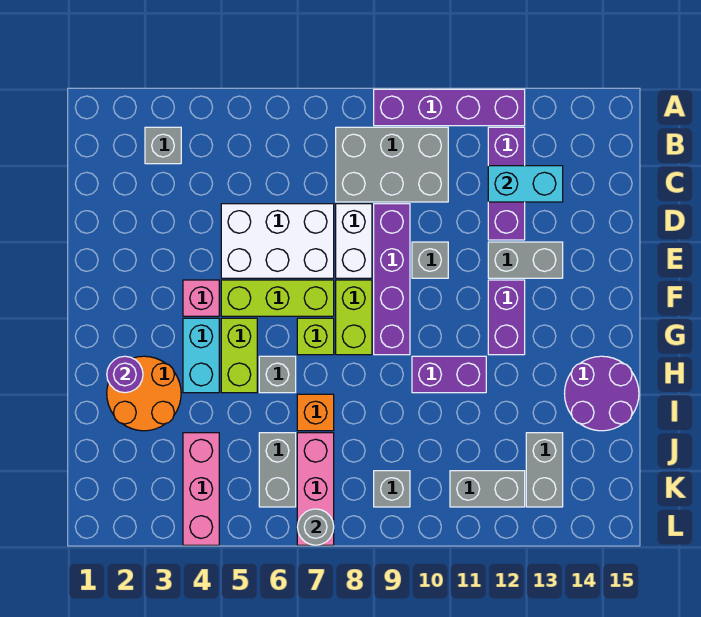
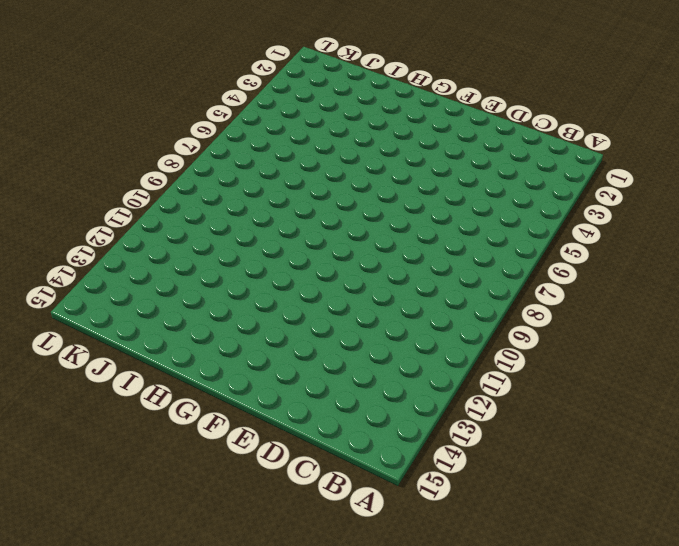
none -> purple brick A9:A12 level 1
none -> grey brick B3 level 1
none -> grey brick B8:C10 level 1
none -> purple brick B12:D12 level 1

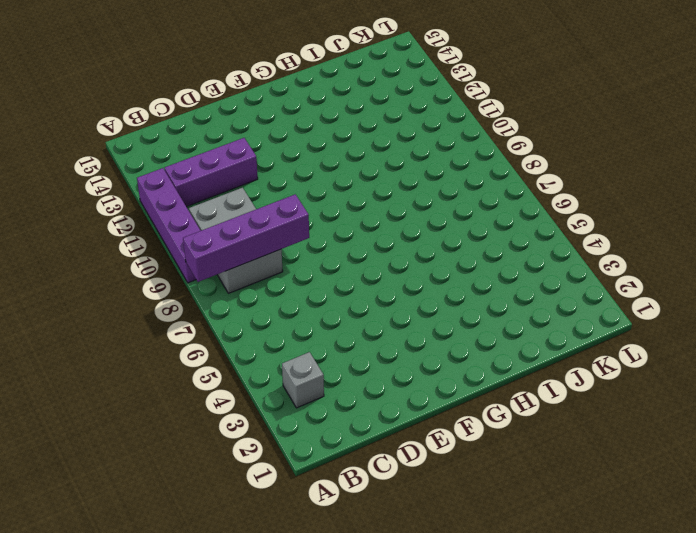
purple brick A8:D8 level 2 -> purple brick D9:G9 level 1
none -> white brick D5:E7 level 1
none -> white brick D8:E8 level 1
none -> grey brick E10 level 1
none -> grey brick E12:E13 level 1

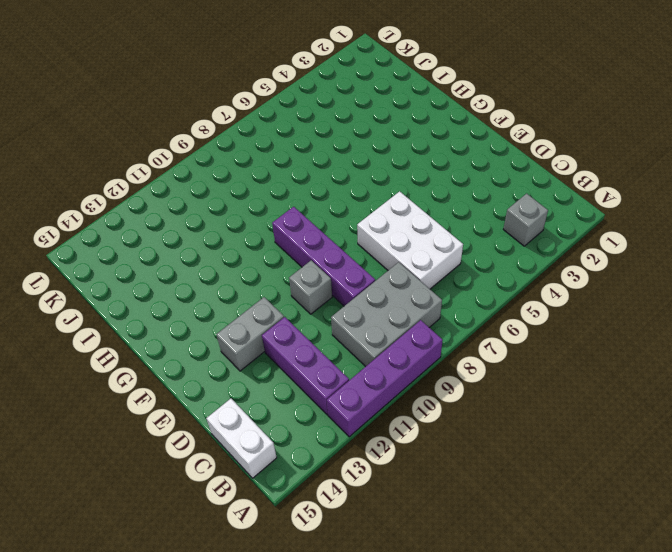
white brick B15:C15 level 1 -> white brick D8:E8 level 1
white brick C6:E7 level 1 -> white brick D5:E7 level 1
none -> pink brick F4 level 1
none -> lime brick F5:F7 level 1
none -> lime brick F8:G8 level 1
none -> purple brick F12:G12 level 1

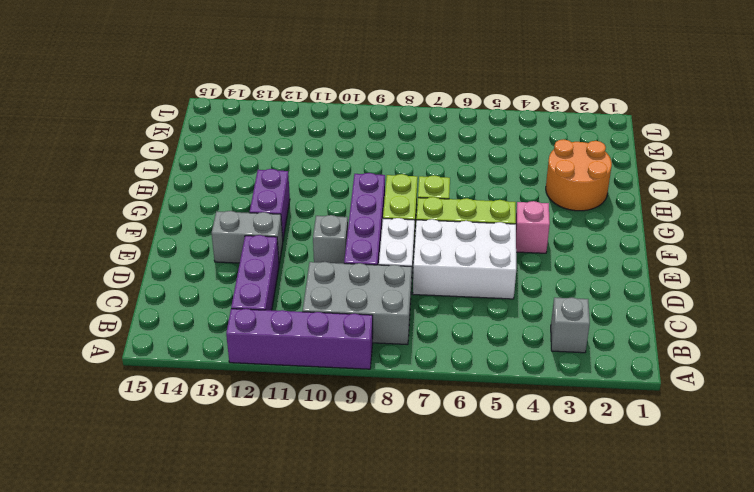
none -> cyan brick G4:H4 level 1
none -> lime brick G5:H5 level 1
none -> grey brick H6 level 1
none -> purple brick H10:H11 level 1

